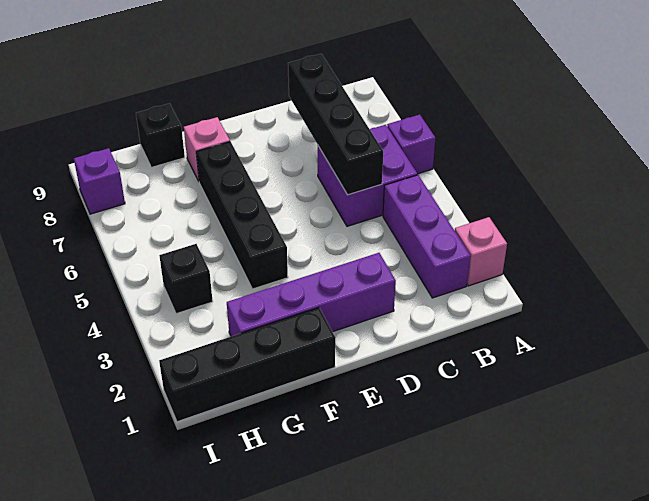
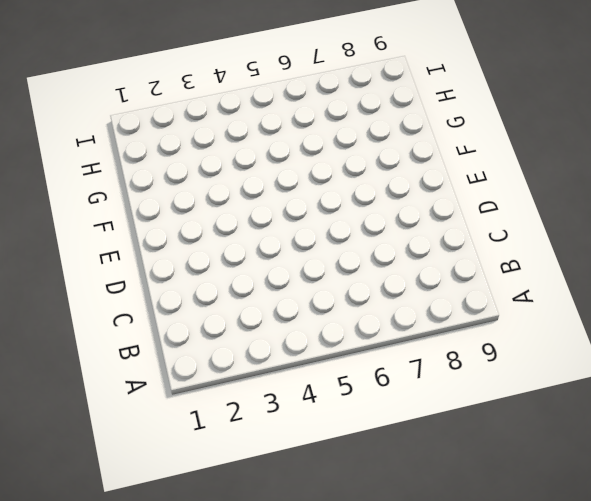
none -> pink brick A2 level 1
none -> purple brick A6 level 1
none -> purple brick B2:B4 level 1

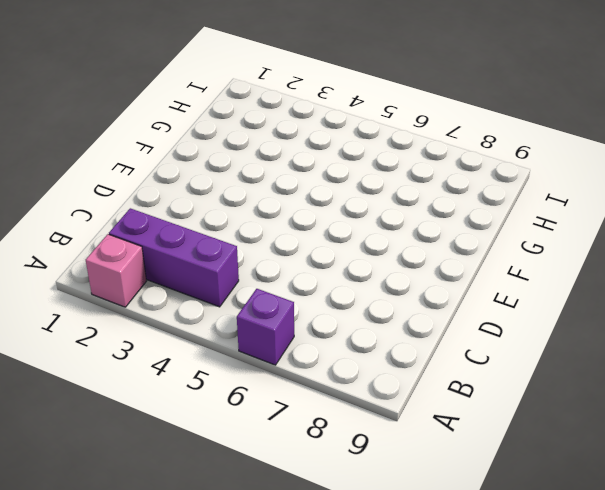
none -> purple brick B5:C6 level 1
none -> purple brick D2:G2 level 1
none -> black brick F1:I1 level 1

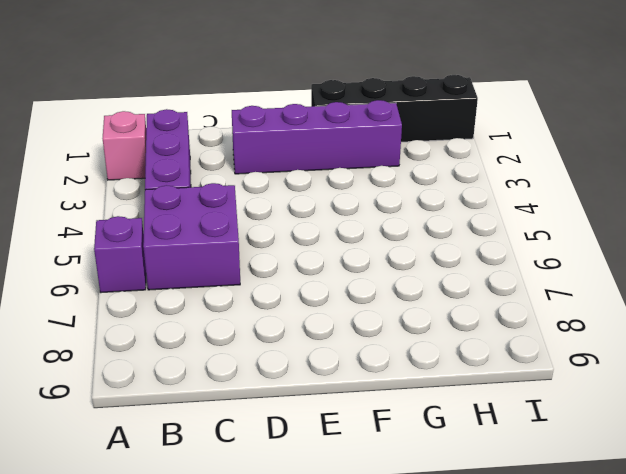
none -> black brick F4:F7 level 1
none -> pink brick F8 level 1
none -> black brick G9 level 1

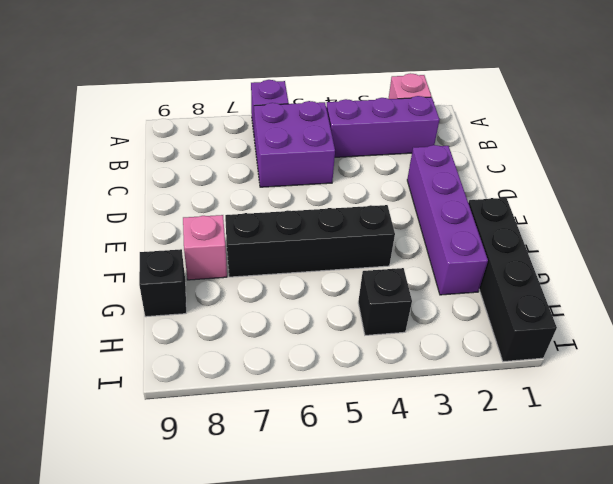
none -> purple brick I8 level 1
none -> black brick C5:C8 level 2

